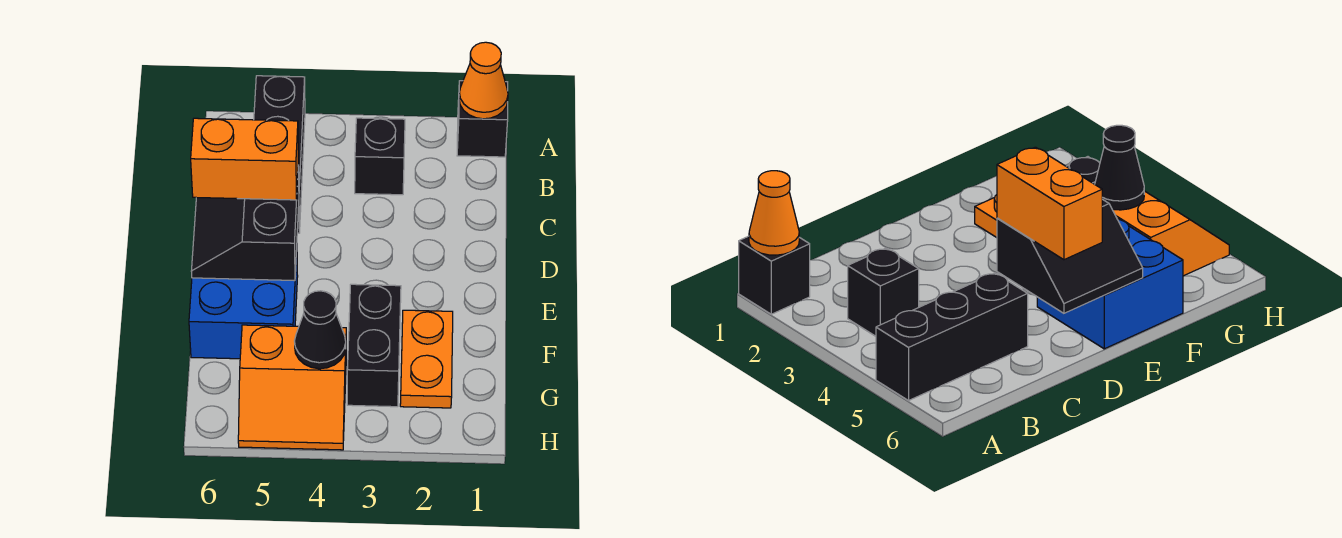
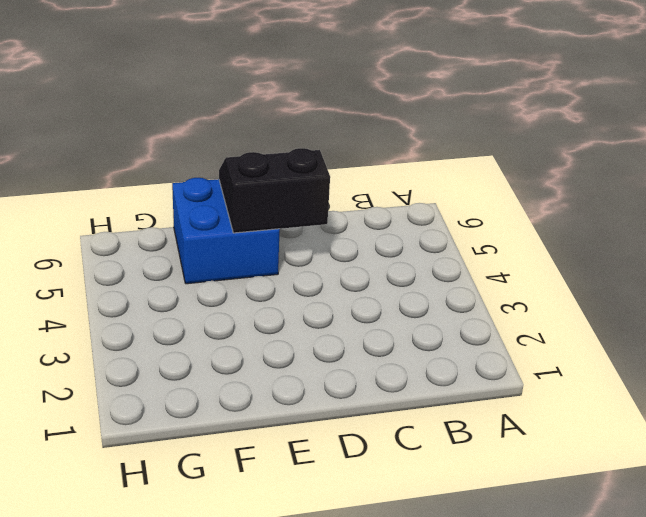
none -> black brick A1 level 1
none -> black brick A5:C5 level 1

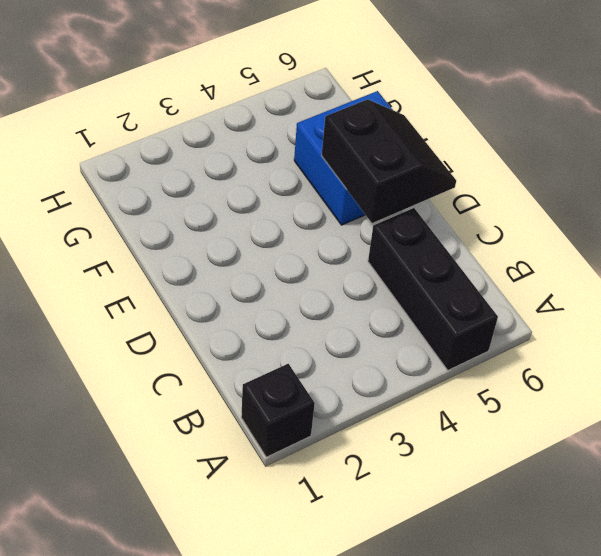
none -> black brick B3 level 1
none -> orange plate F2:G2 level 1

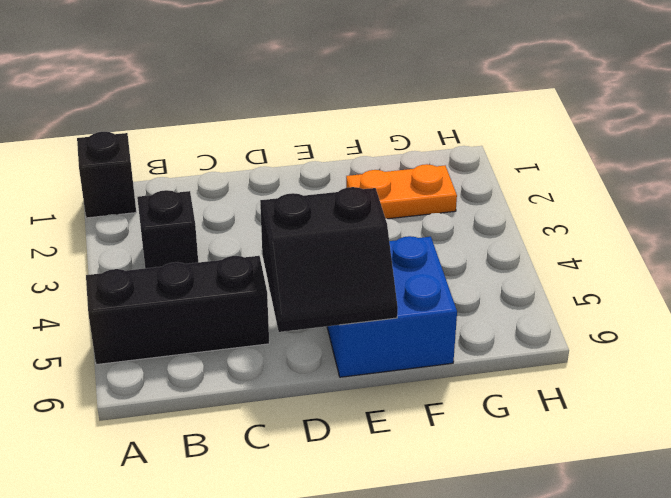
none -> black brick F3:G3 level 1
none -> orange slope G4:H5 level 1 top G

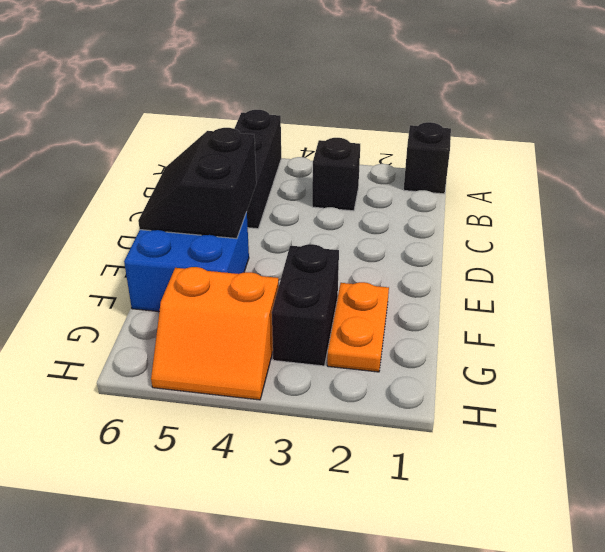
none -> orange cone A1 level 2
none -> black cone G4 level 2

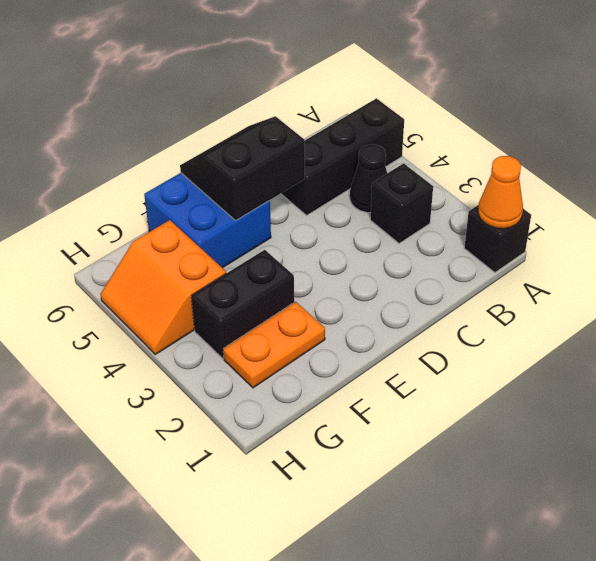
black cone B4 level 1 -> black cone G4 level 2
none -> orange brick D5:D6 level 3

